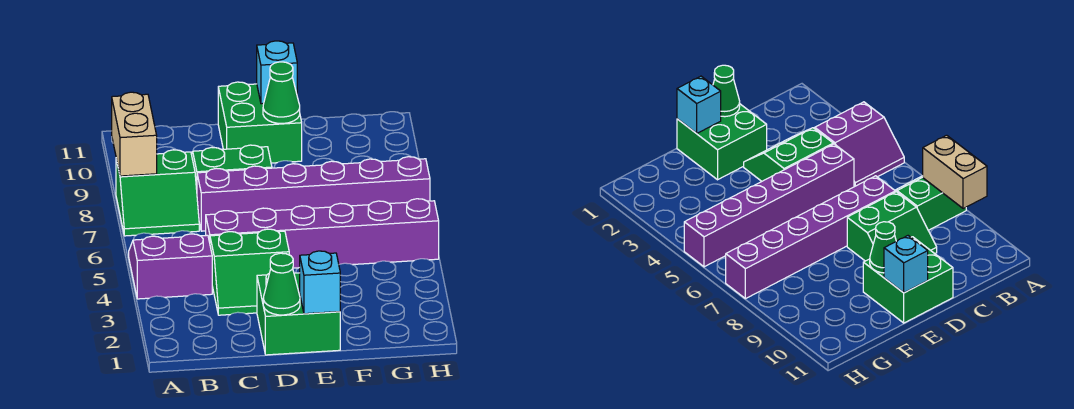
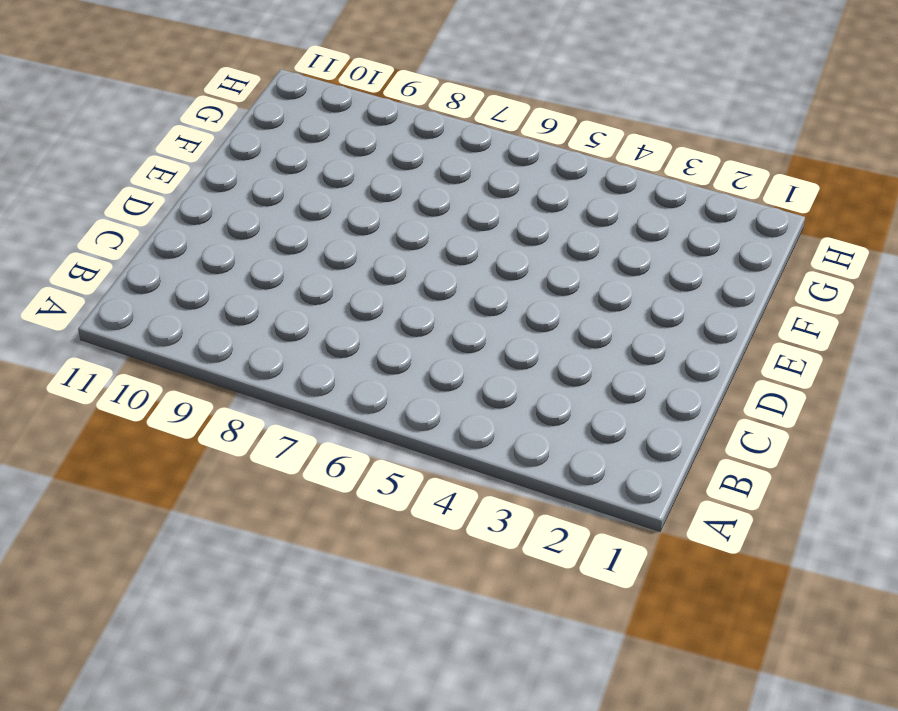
none -> purple slope A4:B5 level 1 top 4
none -> green slope A7:B8 level 1 top 8
none -> green slope C3:D4 level 1 top 4

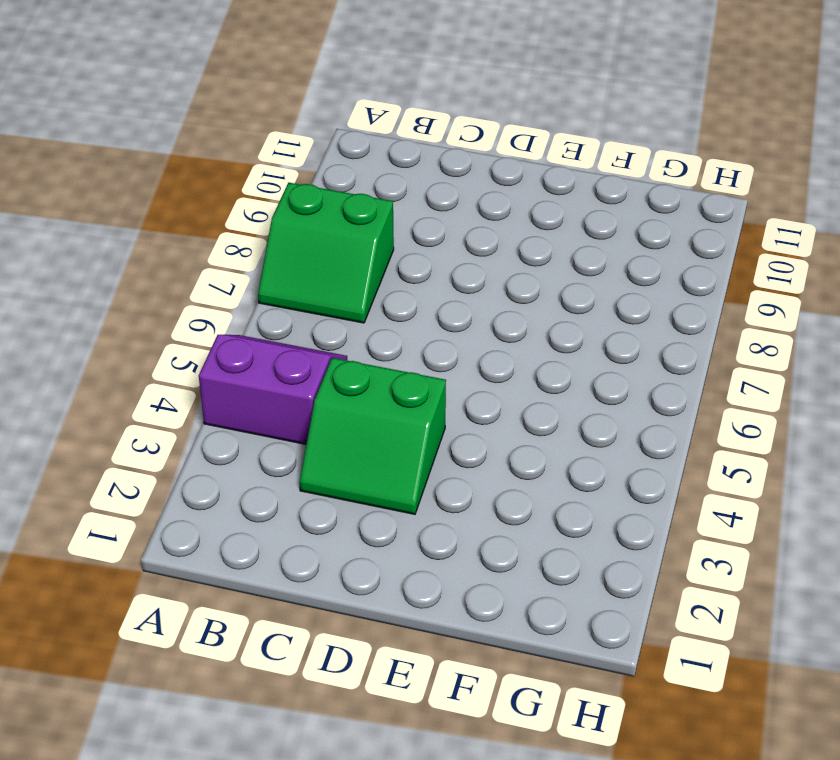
none -> purple brick C5:H5 level 1
none -> purple brick C7:H7 level 1
none -> green slope C8:D9 level 1 top 8

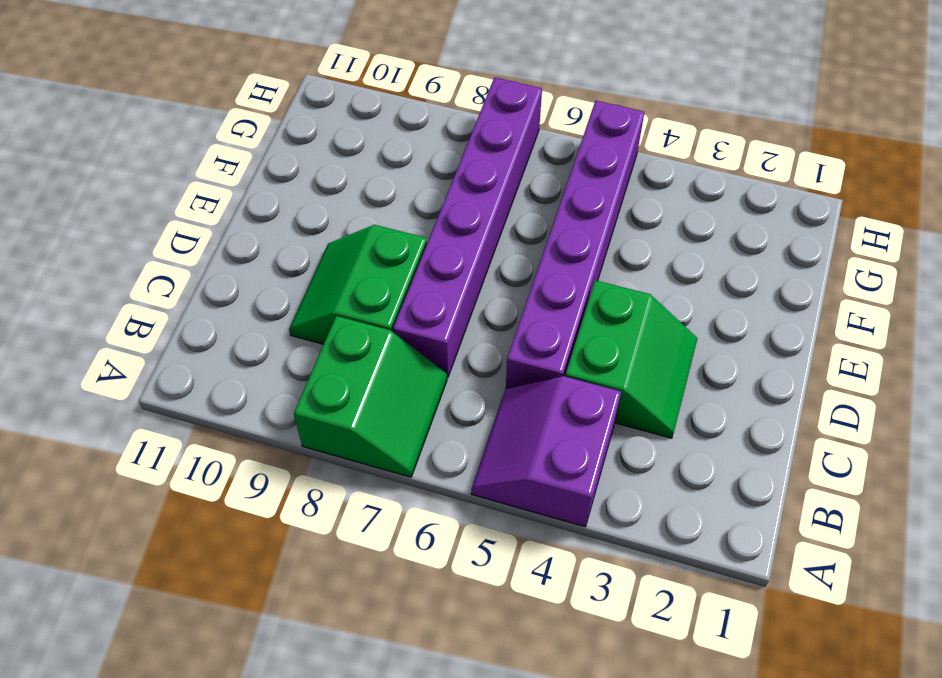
none -> green brick D1:E2 level 1
none -> green brick D10:E11 level 1
none -> tan brick A8:A9 level 2

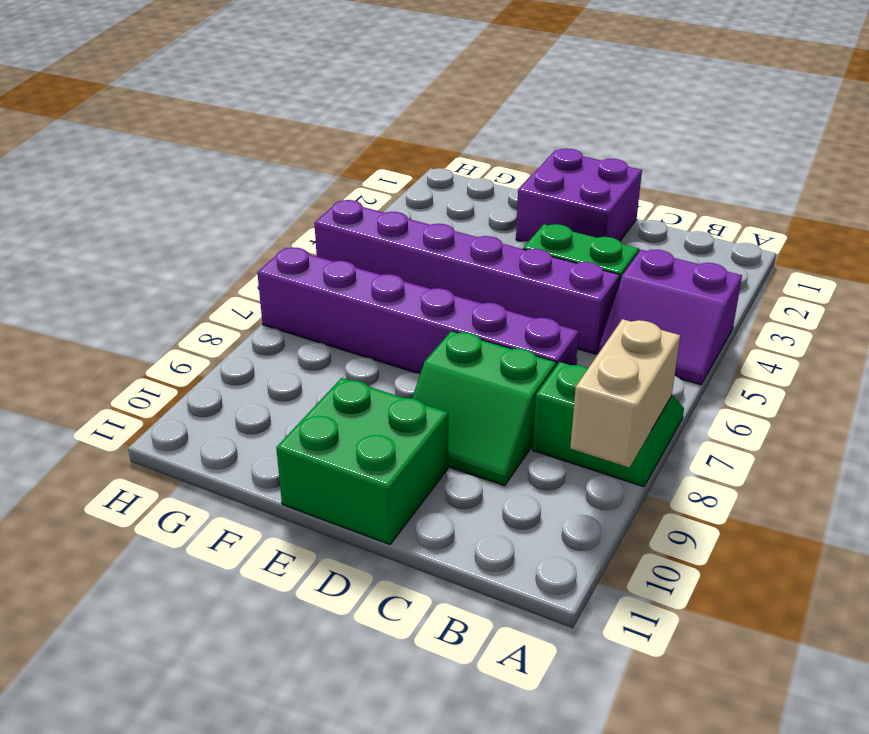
purple brick D1:E2 level 1 -> green brick D1:E2 level 1
none -> green cone D1 level 2
none -> cyan brick E1 level 2
none -> green cone E10 level 2

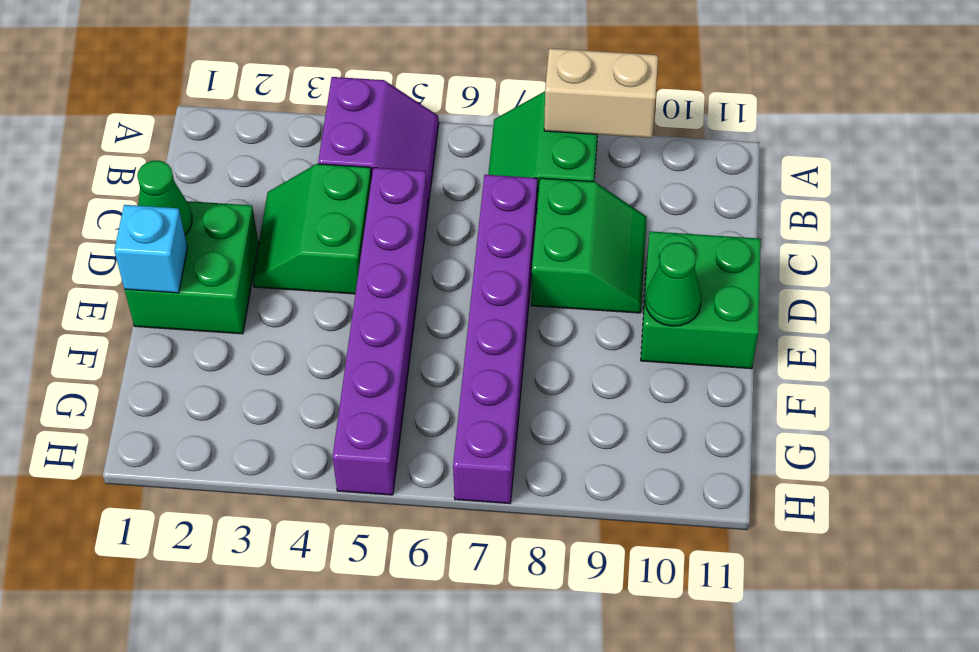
none -> cyan brick E11 level 2

